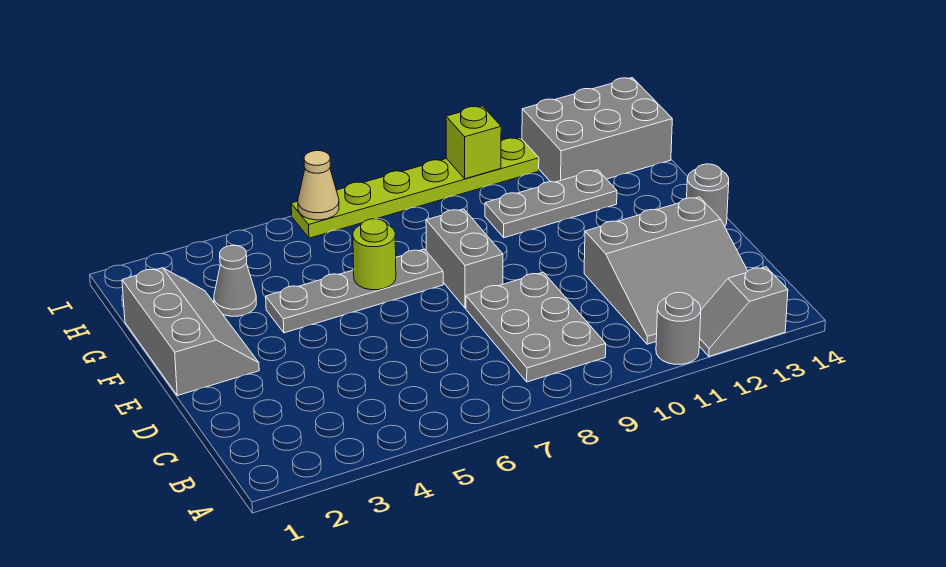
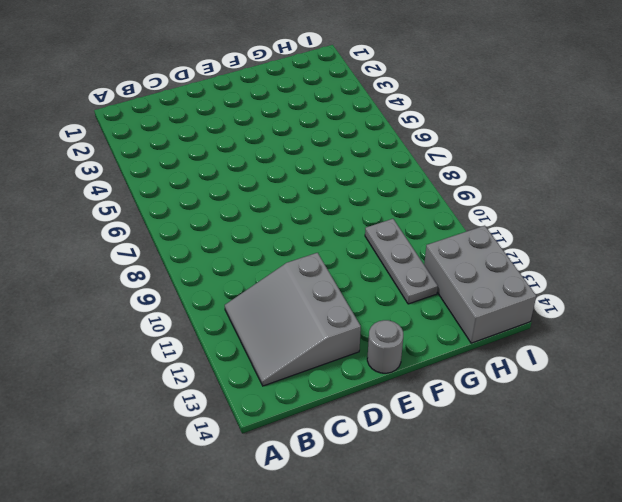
none -> grey round brick A11 level 1
none -> grey slope A12:A13 level 1 top 13
none -> grey plate B8:D9 level 1

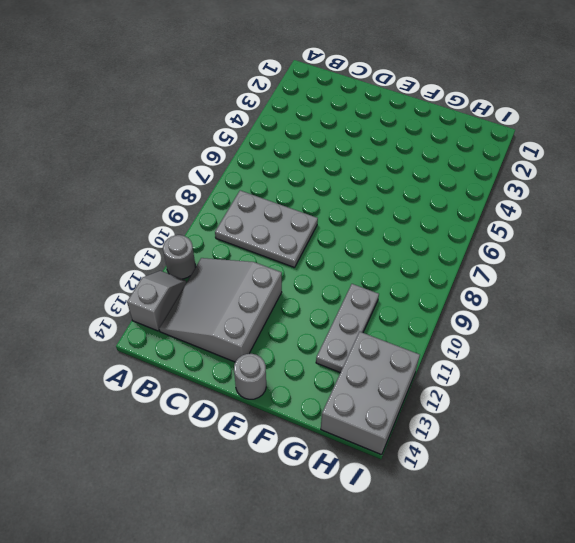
none -> grey slope E1:G2 level 1 top 1
none -> grey brick E8:F8 level 1
none -> grey plate F4:F7 level 1

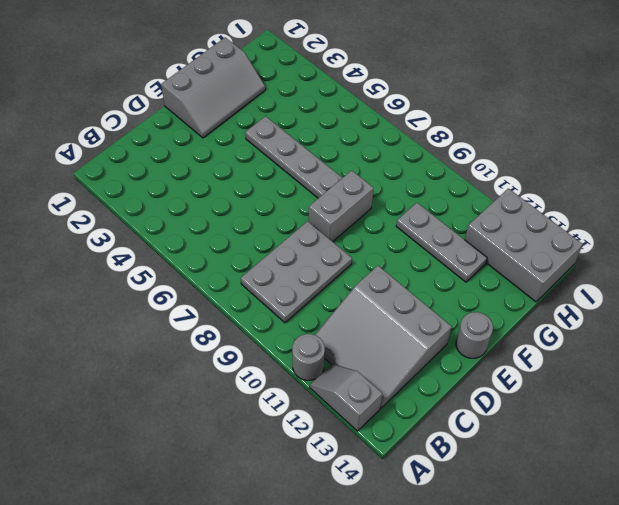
none -> grey cone G3 level 1
none -> lime plate I6:I11 level 1
none -> lime round brick F6 level 2

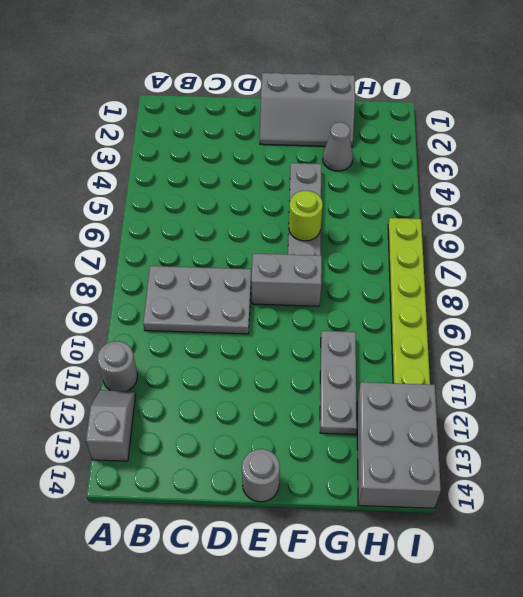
none -> grey slope B11:D13 level 1 top D
none -> tan cone I6 level 2
none -> lime brick I10 level 2

